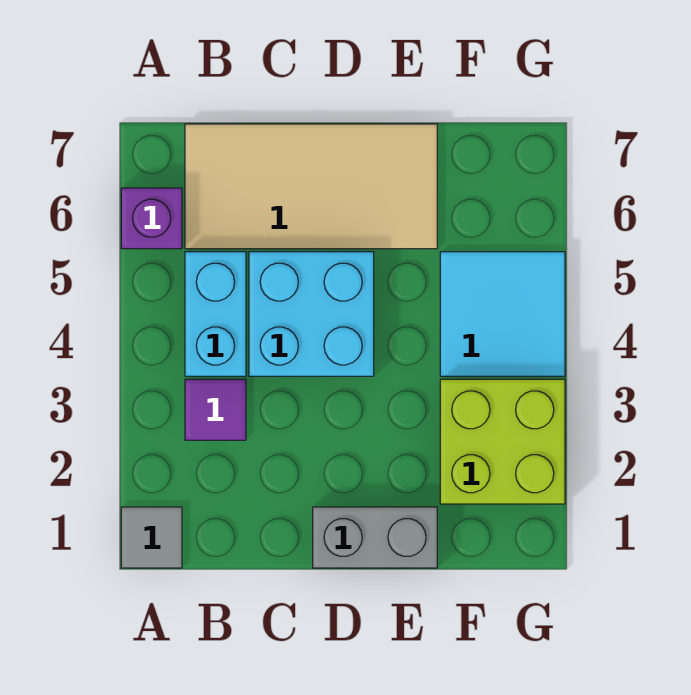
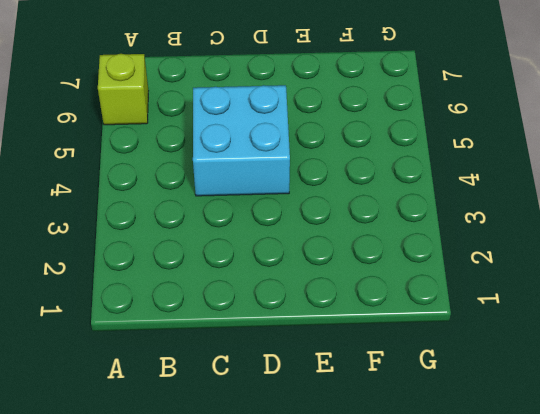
lime brick A6 level 1 -> purple brick A6 level 1
none -> grey tile A1 level 1
none -> purple tile B3 level 1

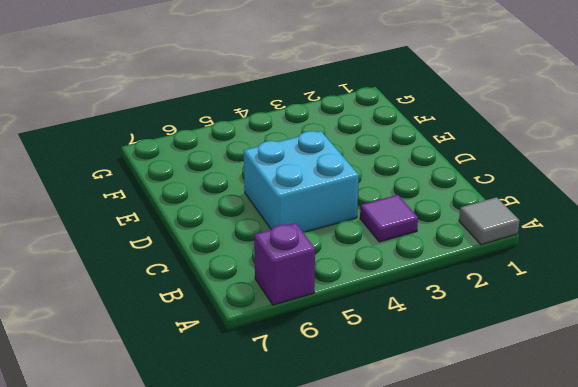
none -> cyan brick B4:B5 level 1
none -> tan tile B6:E7 level 1

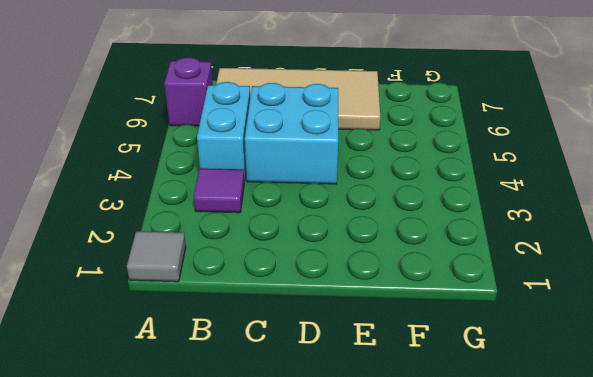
none -> grey brick D1:E1 level 1
none -> lime brick F2:G3 level 1

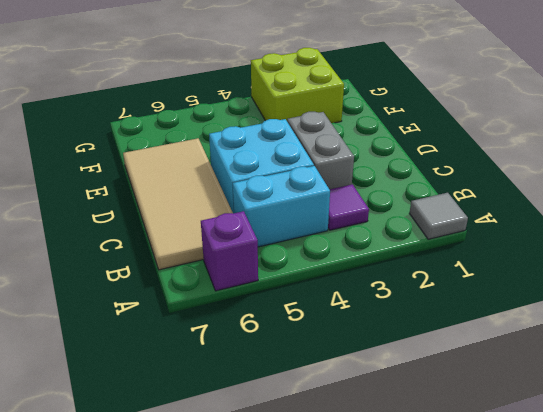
grey brick C3:D3 level 1 -> grey brick D1:E1 level 1
none -> cyan tile F4:G5 level 1

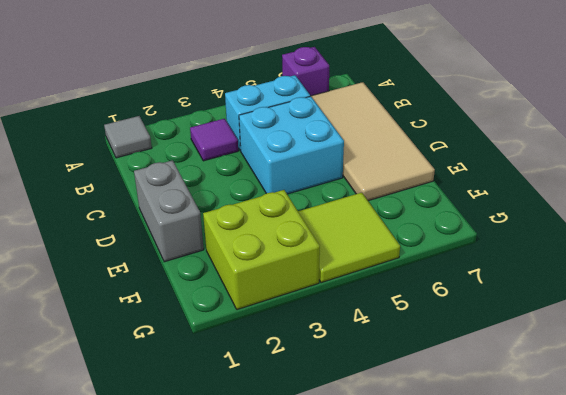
lime tile F4:G5 level 1 -> cyan tile F4:G5 level 1

